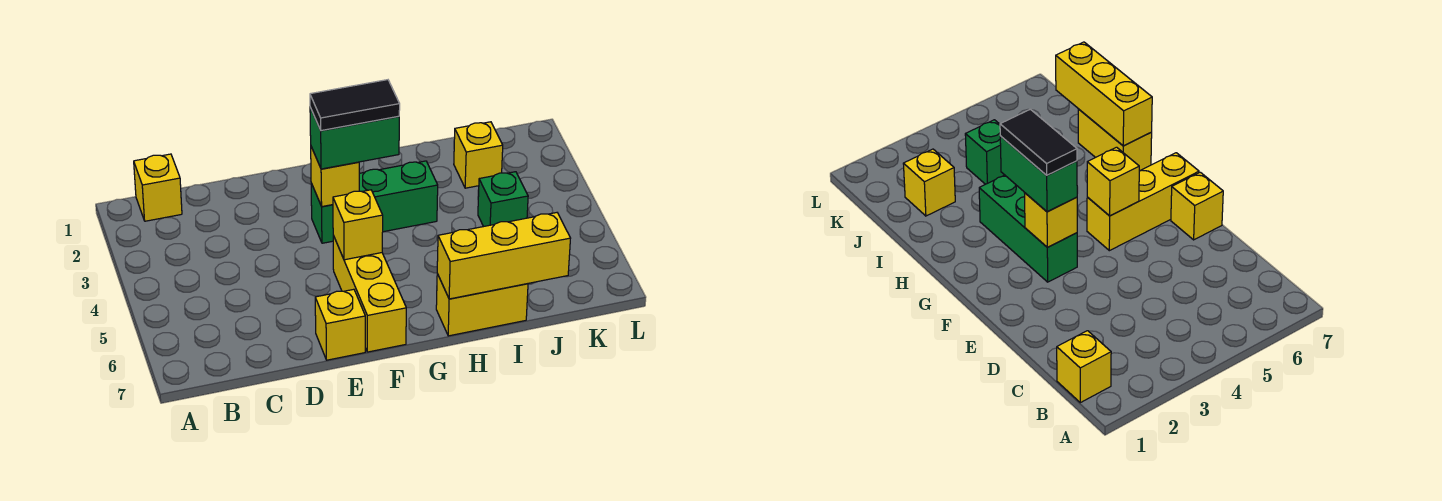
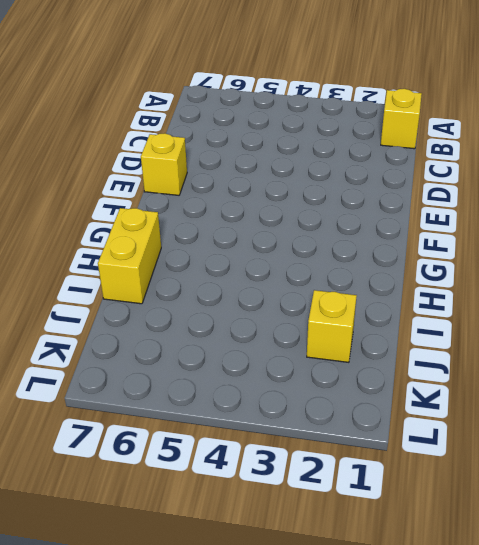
none -> green brick F3:H3 level 1
none -> yellow brick F5:F7 level 1
none -> green brick J4 level 1

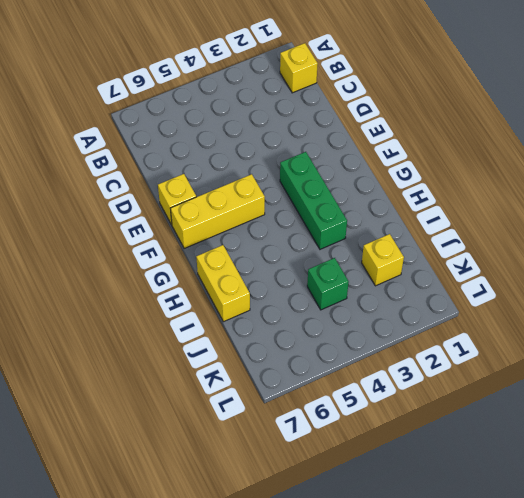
none -> yellow brick F3 level 2
none -> yellow brick F5 level 2
none -> yellow brick H7:J7 level 2

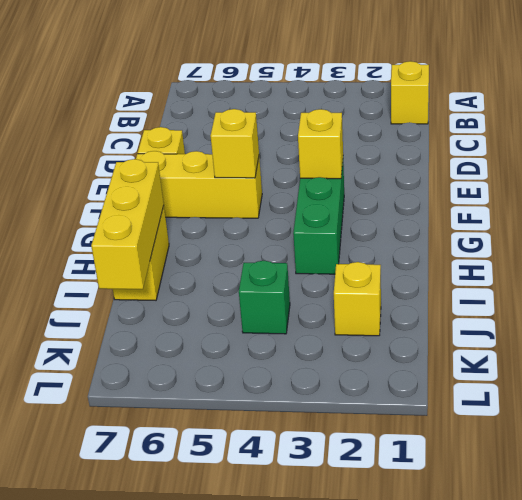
none -> green brick F3:G3 level 3
none -> black tile F3:G3 level 4

